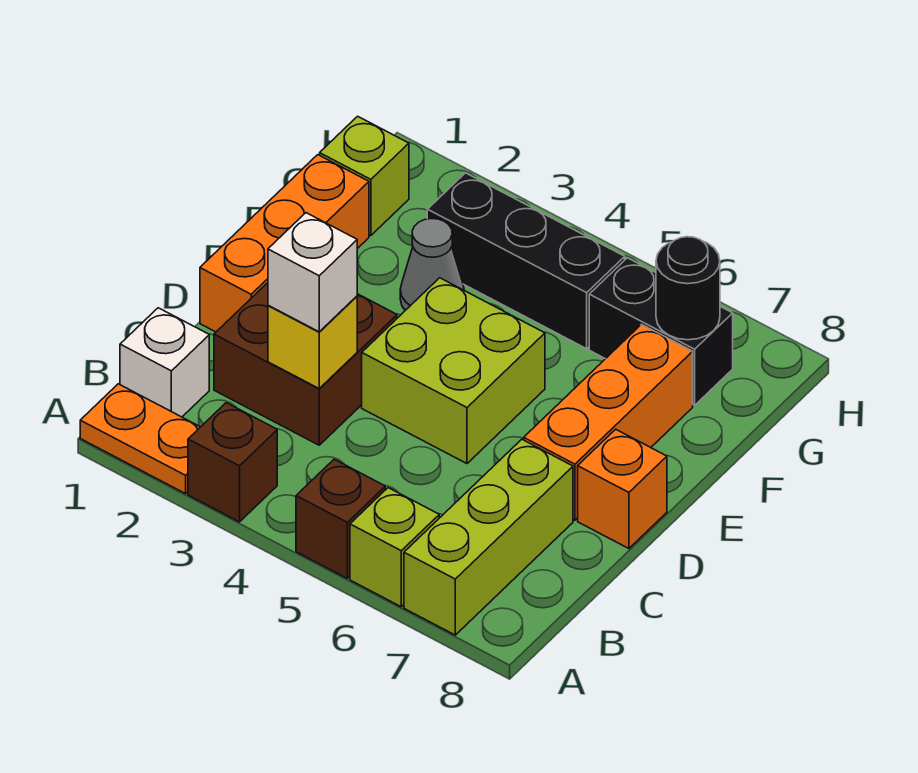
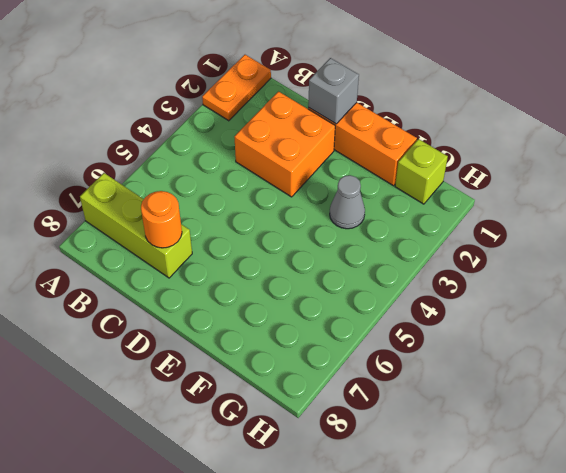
orange brick C2:D3 level 1 -> brown brick C2:D3 level 1
orange round brick C7 level 2 -> none
grey brick D1 level 2 -> none
none -> brown brick A3 level 1
none -> brown brick A5 level 1
none -> lime brick A6 level 1

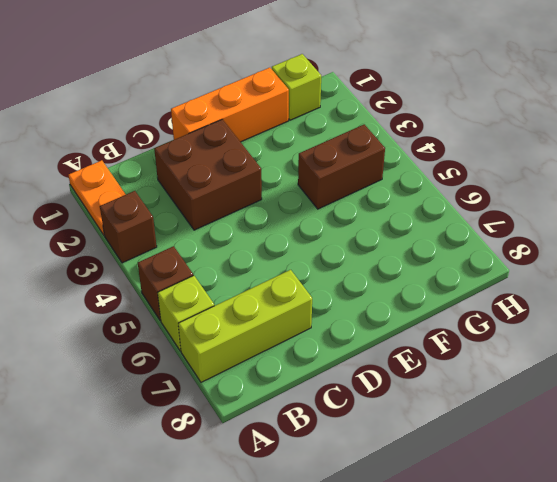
brown brick F4:G4 level 1 -> black brick G3:G5 level 1
none -> white brick B1 level 1
none -> lime brick D4:E5 level 1
none -> orange brick D7:F7 level 1

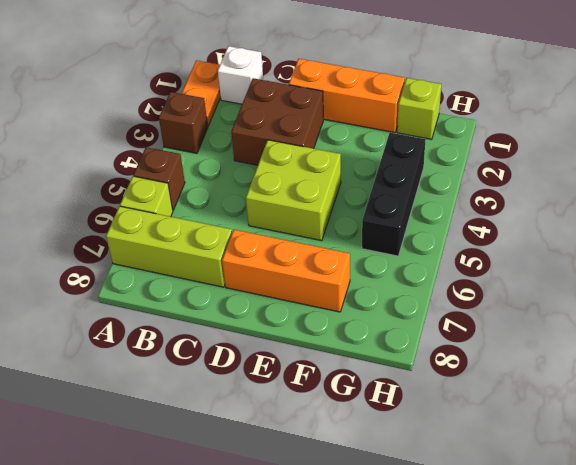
none -> orange brick D8 level 1
none -> grey cone F3 level 1
none -> black brick G6:G7 level 1

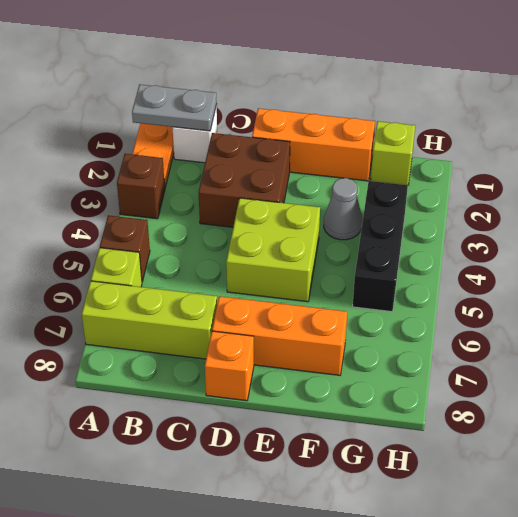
grey plate A1:B1 level 2 -> none
none -> black brick G6:G7 level 1
none -> yellow brick C3 level 2
none -> black round brick G7 level 2

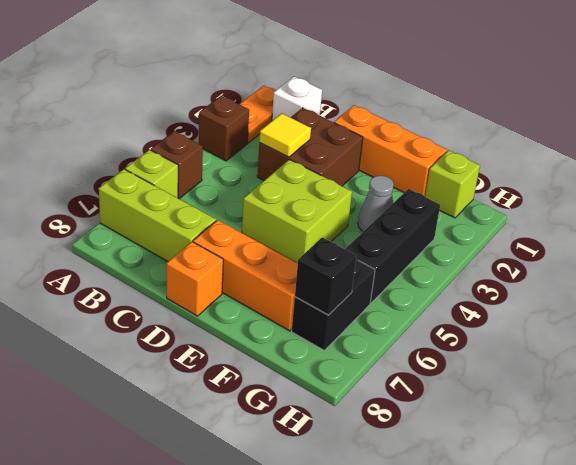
yellow tile C3 level 2 -> yellow brick C3 level 2
black brick G7 level 2 -> black round brick G7 level 2
none -> white brick C3 level 3

